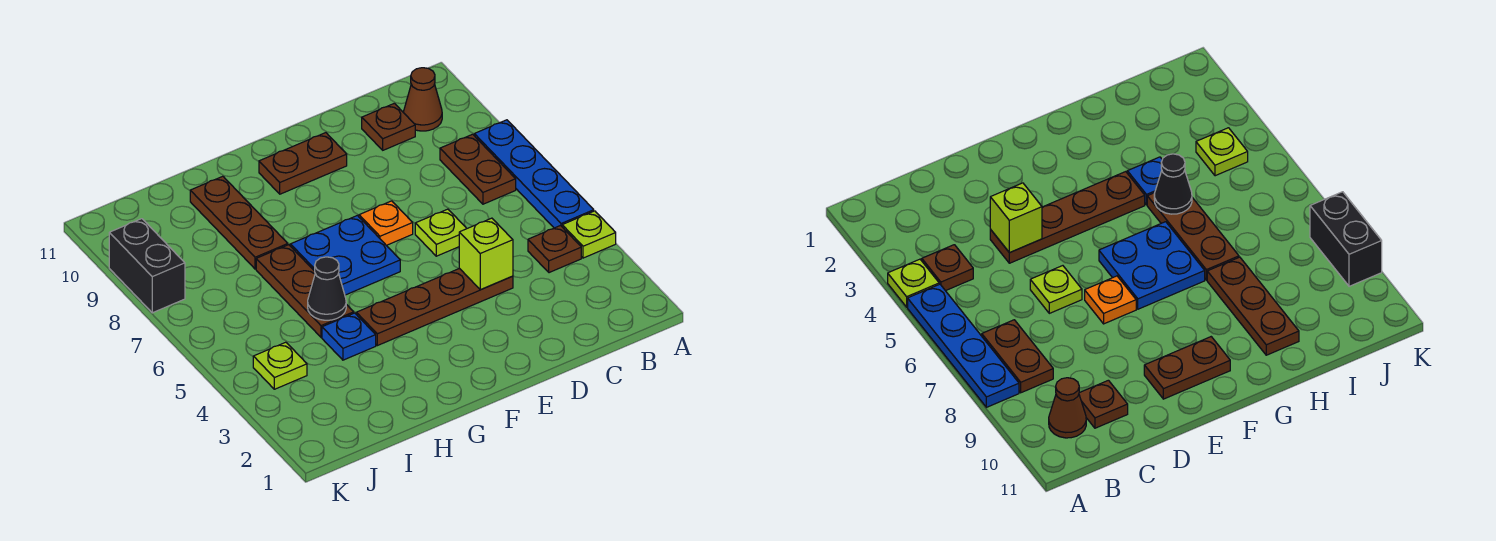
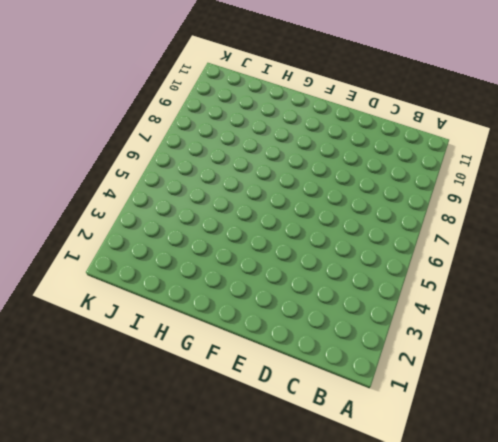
none -> lime plate A4 level 1
none -> blue plate A5:A8 level 1
none -> brown plate B4 level 1

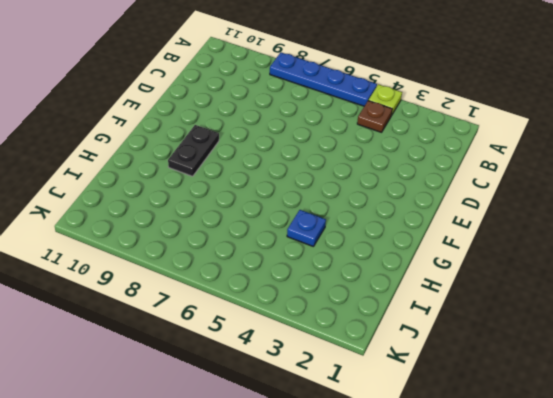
black plate F9:G9 level 1 -> none
none -> brown plate B7:B8 level 1
none -> brown cone B10 level 1
none -> brown plate C10 level 1

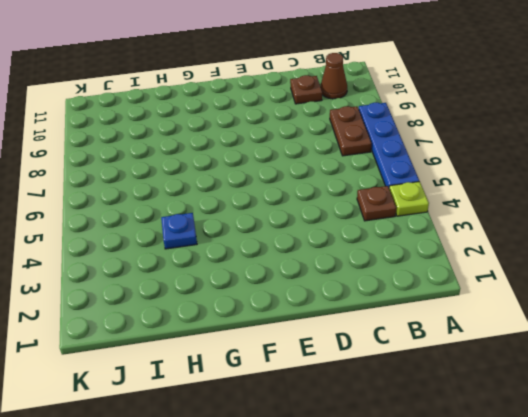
none -> brown plate D4:G4 level 1
none -> lime plate D6 level 1
none -> orange plate E7 level 1

